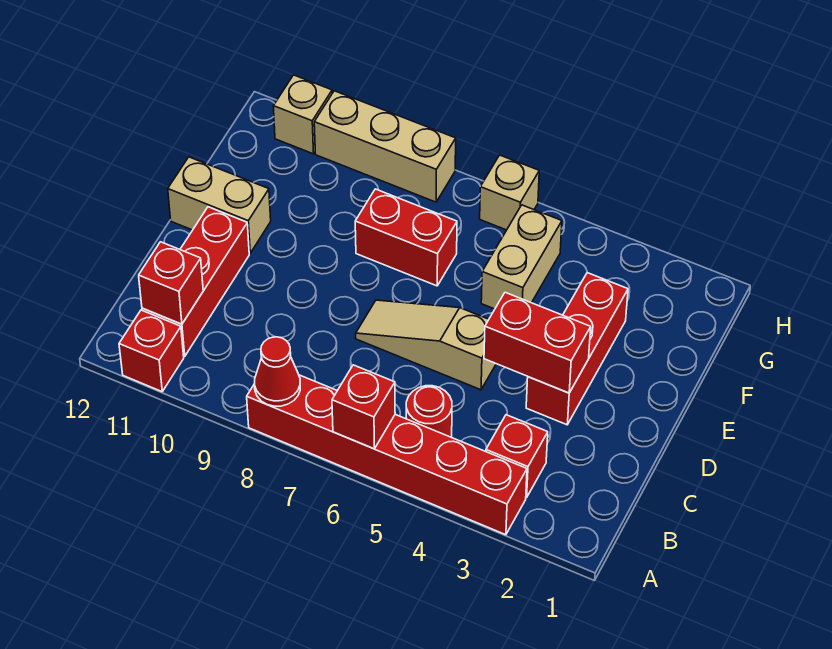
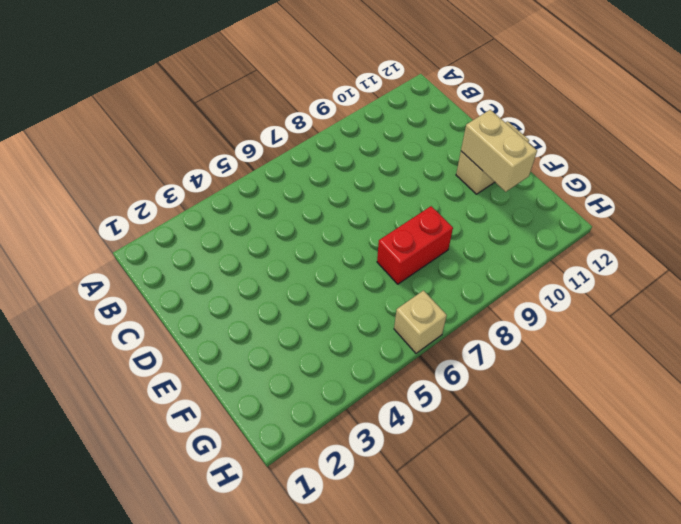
tan brick E11:F11 level 2 -> tan brick F5:G5 level 1
none -> red brick A3:A8 level 1
none -> red brick A11 level 1
none -> red brick B3 level 1

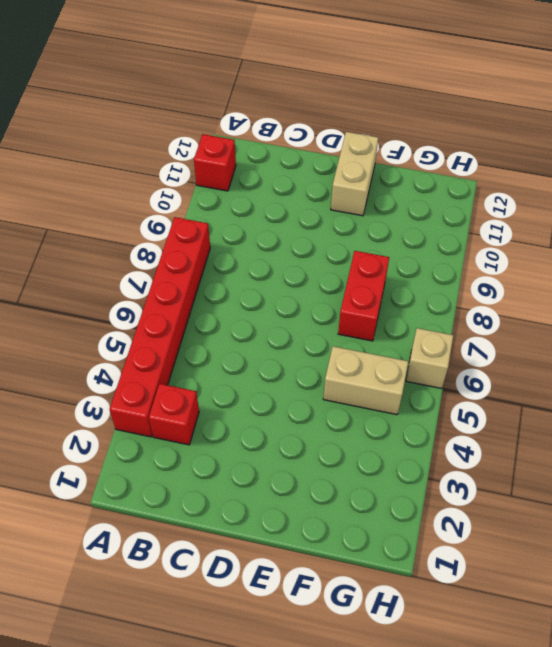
none -> red round brick B5 level 1
none -> red brick B11:D11 level 1
none -> red brick D3:F3 level 1

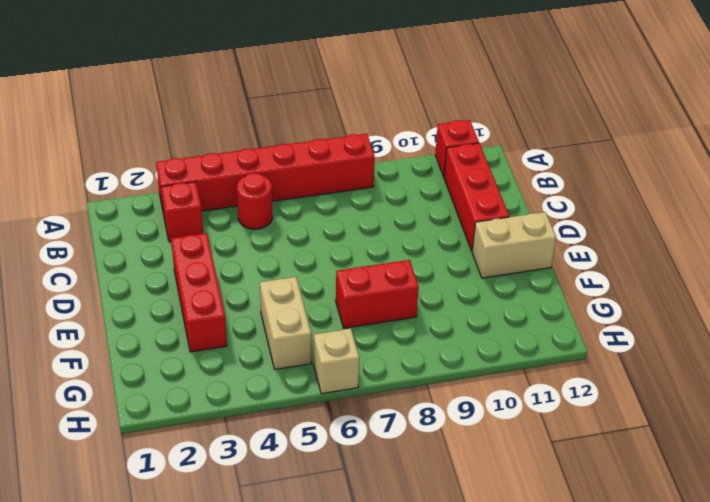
none -> tan slope D5:D7 level 1 top 5
none -> tan brick H8:H10 level 1
none -> tan brick H11 level 1

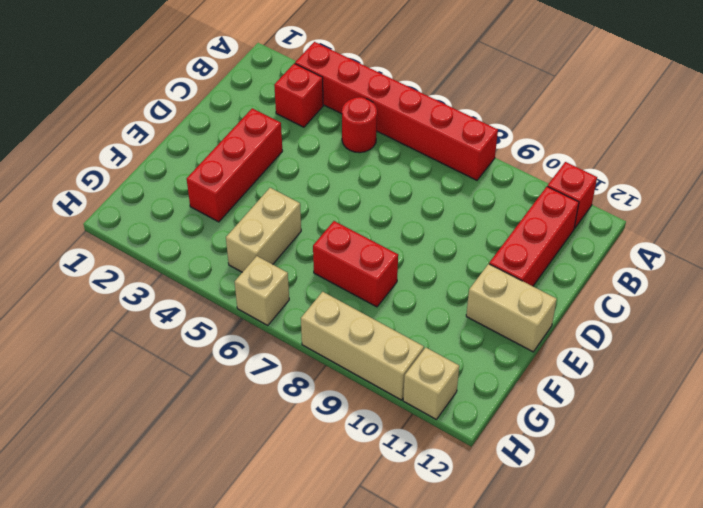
none -> tan slope D5:D7 level 1 top 5
none -> red brick A6 level 2
none -> red cone A8 level 2

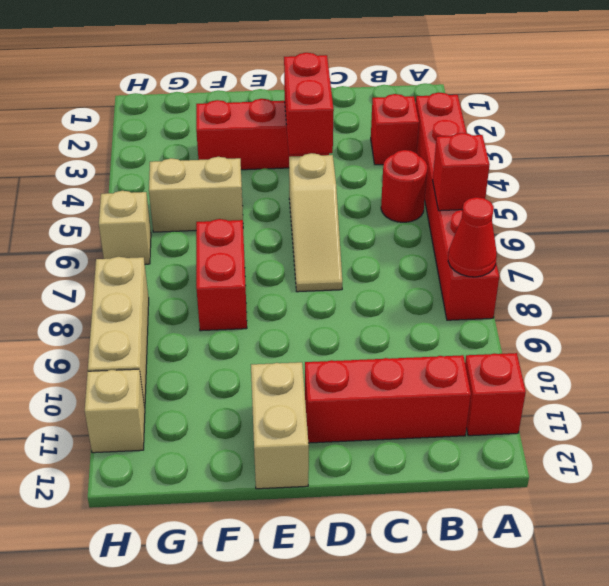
none -> red brick B11 level 2

